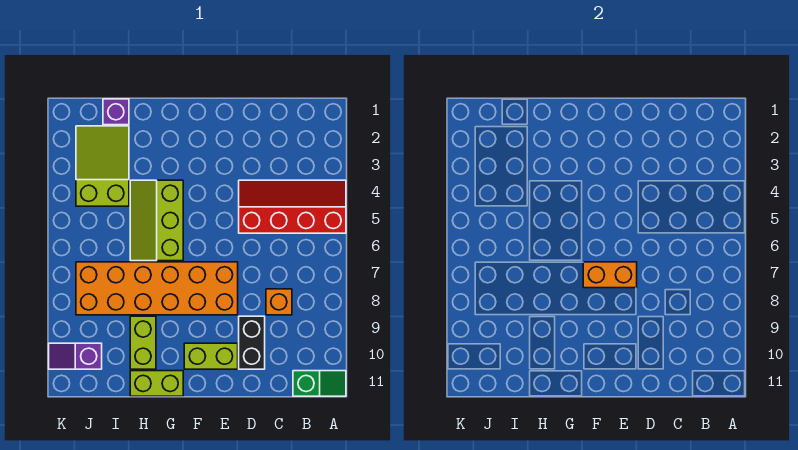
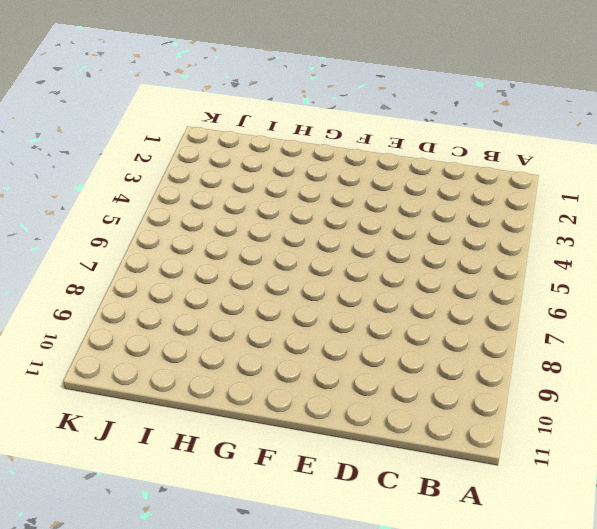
none -> red slope A4:D5 level 1 top 5
none -> green slope A11:B11 level 1 top B
none -> orange brick C8 level 1

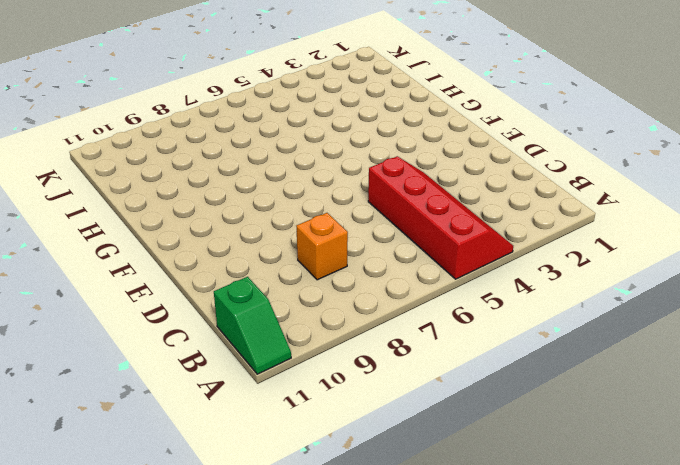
none -> black brick D9:D10 level 1
none -> orange brick E7:J8 level 1
none -> lime brick E10:F10 level 1

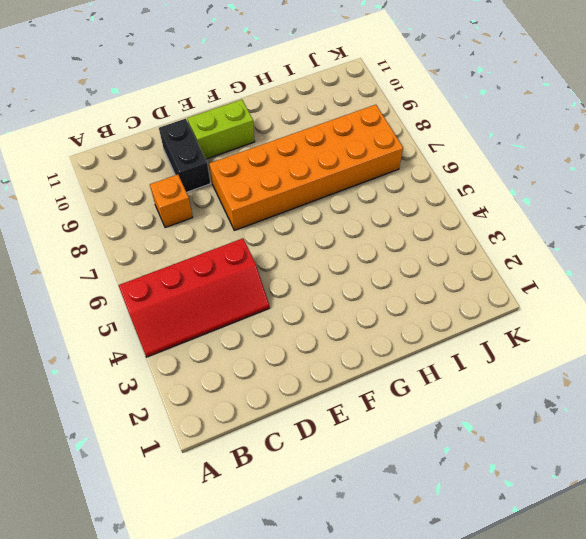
none -> green slope A11:B11 level 1 top B
none -> lime slope G4:H6 level 1 top G
none -> lime brick G11:H11 level 1

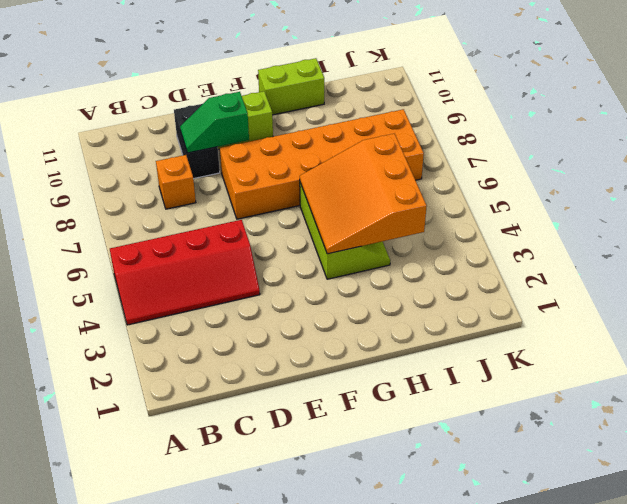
green slope D9:E9 level 2 top E -> green slope A11:B11 level 1 top B
orange slope G4:I6 level 2 top I -> none
none -> lime brick H9:H10 level 1
none -> purple brick I1 level 1
none -> lime slope I2:J4 level 1 top 4

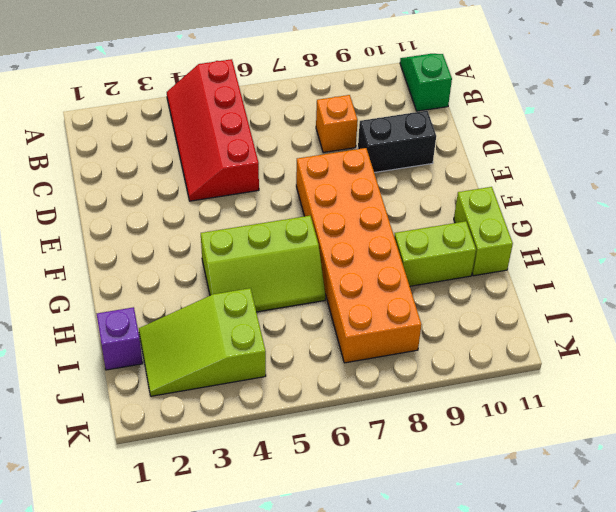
none -> lime brick E10:F10 level 1
none -> purple slope J10:K10 level 1 top J
none -> orange brick E7:F7 level 2

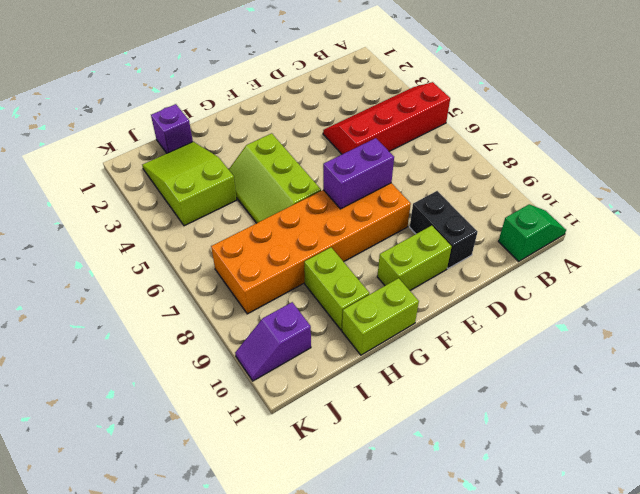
purple brick E7:F7 level 2 -> orange brick E7:F7 level 2
none -> orange brick C8 level 1

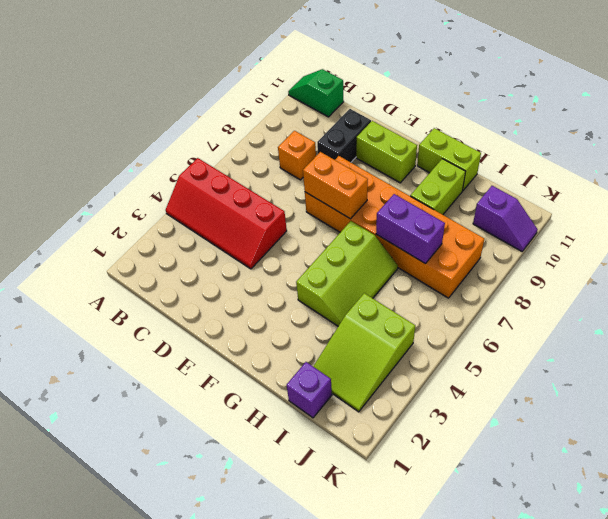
purple brick H7:I7 level 2 -> none

